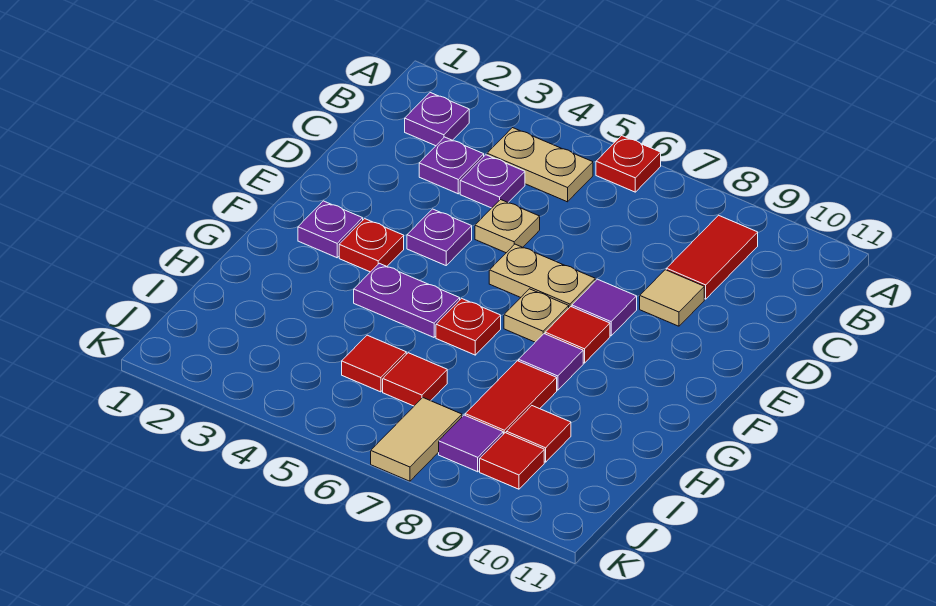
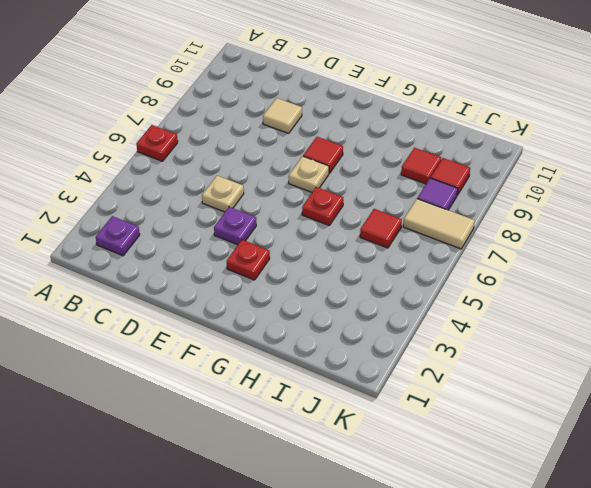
none -> tan plate B4:B5 level 1
none -> red tile B9:C9 level 1
none -> purple plate C3 level 1

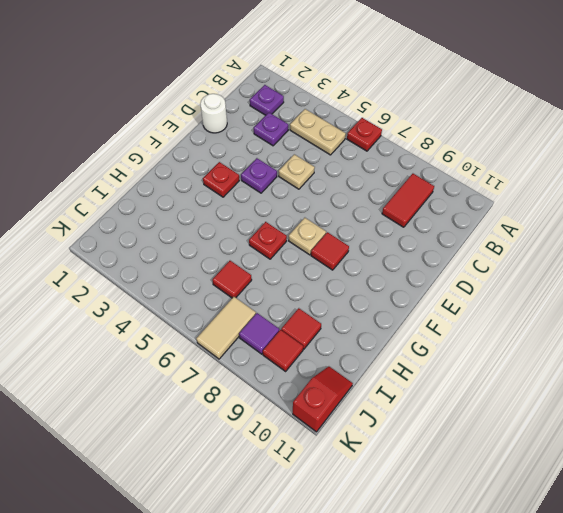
white round brick D1 level 1 -> none
red slope J11:K11 level 1 top K -> none
none -> purple plate C4 level 1
none -> tan tile D9 level 1
none -> tan plate E6:E7 level 1

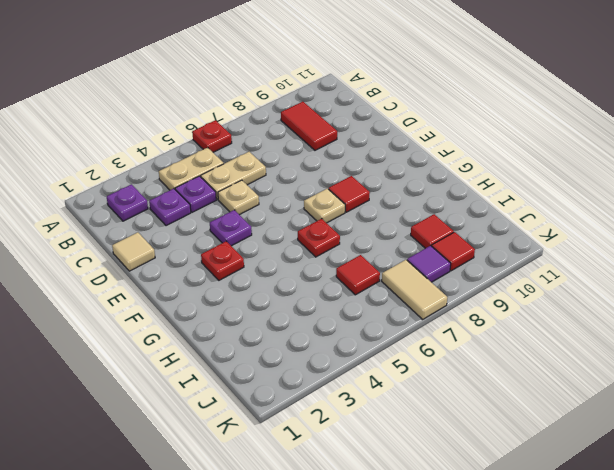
tan plate C5:C6 level 1 -> tan plate E6:E7 level 1
tan tile D1 level 1 -> tan tile D9 level 1
none -> purple tile E8 level 1
none -> purple plate F2 level 1
none -> purple plate G4:G5 level 1

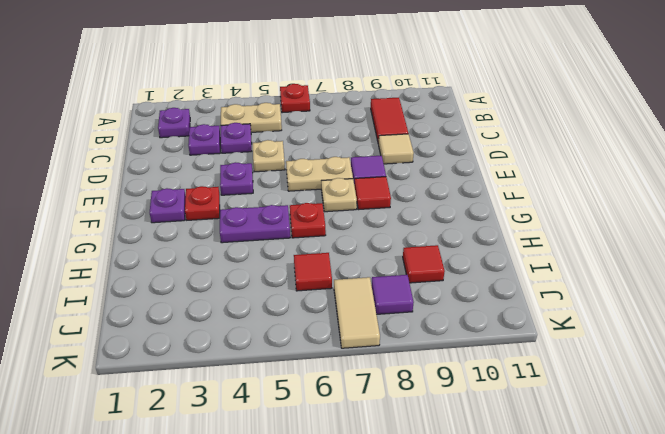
none -> purple tile G8 level 1
none -> red tile H8:I8 level 1
none -> red tile I5 level 1

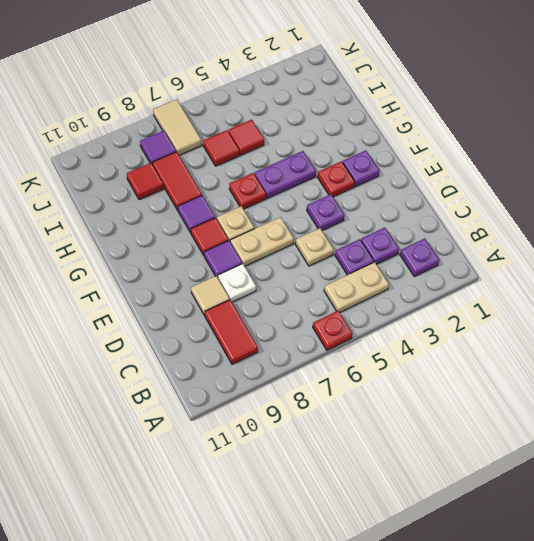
white plate D8 level 1 -> none
none -> red tile J9 level 1

